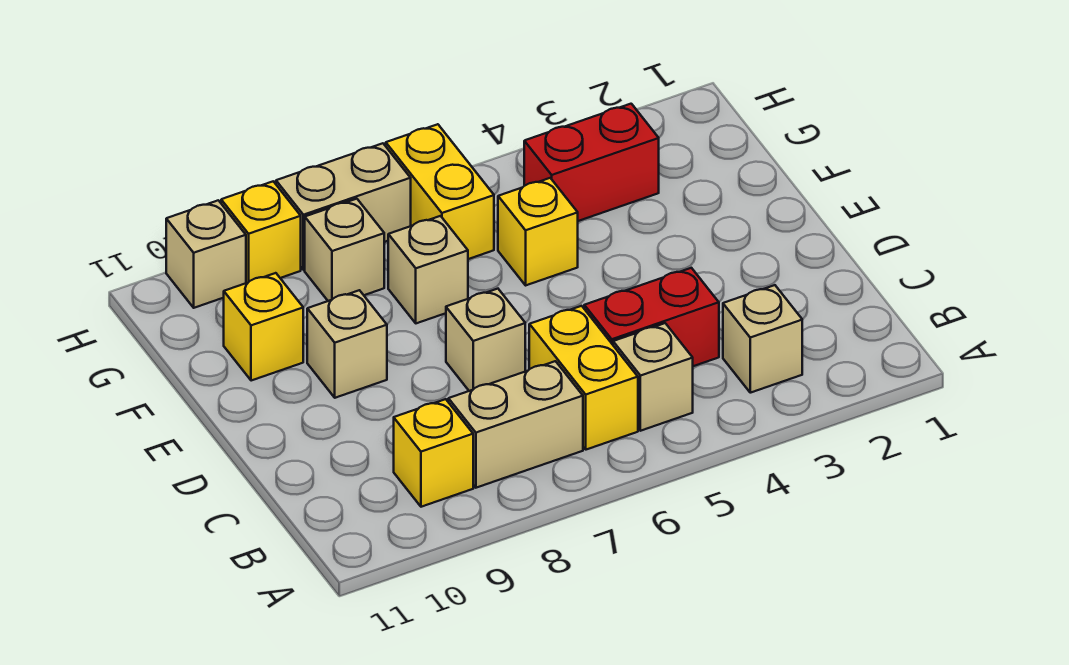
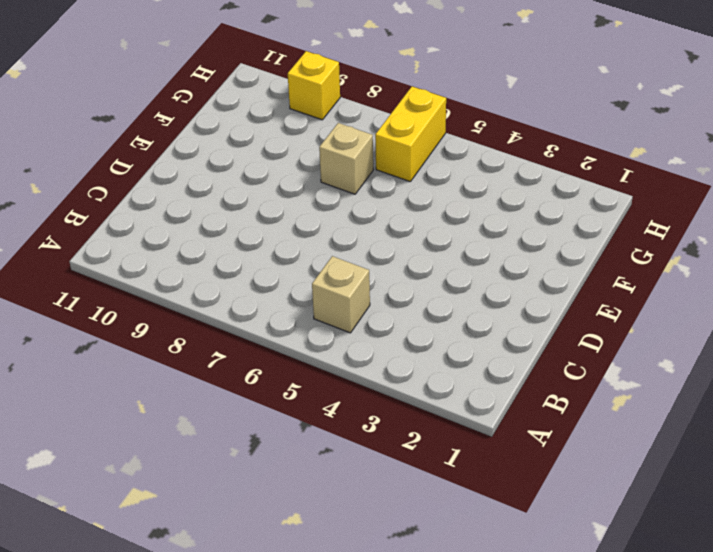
none -> tan brick B3 level 1
none -> yellow brick B6:C6 level 1
none -> tan brick B7:B8 level 1

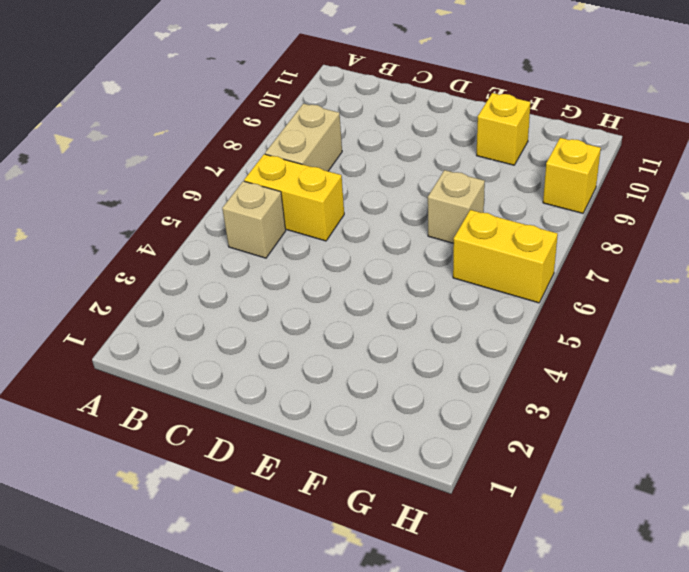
none -> tan brick B3 level 1
none -> yellow brick B9 level 1
none -> red brick C4:C5 level 1

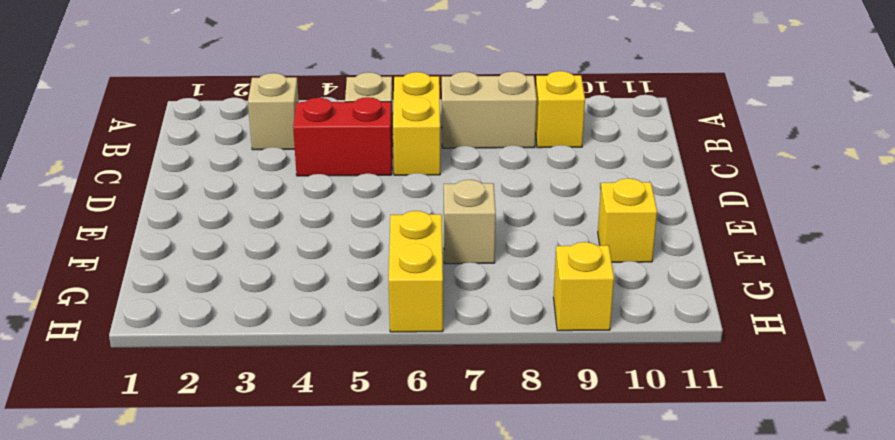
none -> tan brick D7 level 1
none -> tan brick E9 level 1
none -> yellow brick F5 level 1

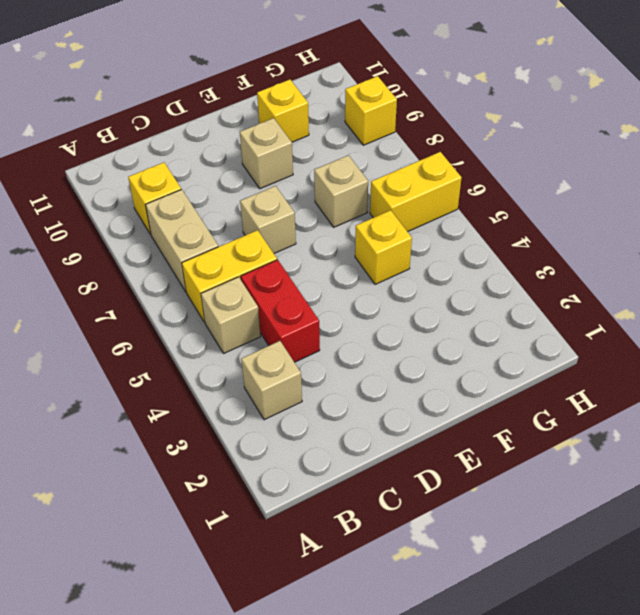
none -> red brick G3:G4 level 1
none -> tan brick G8 level 1
none -> tan brick H7:H8 level 1

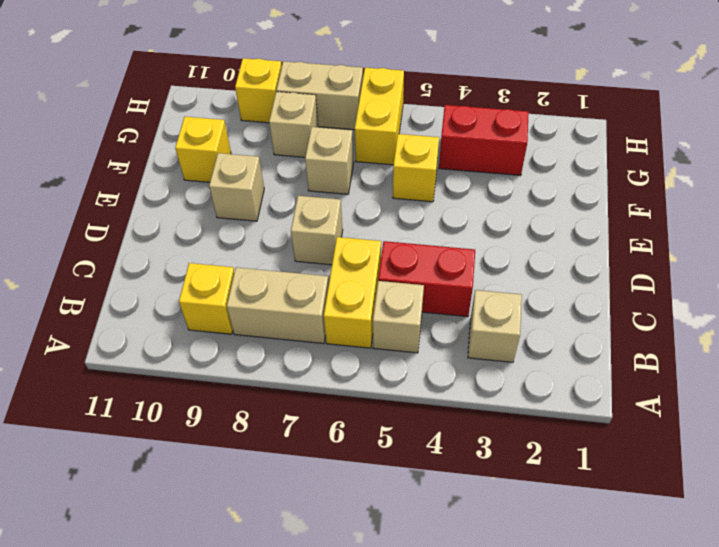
none -> tan brick H10 level 1

